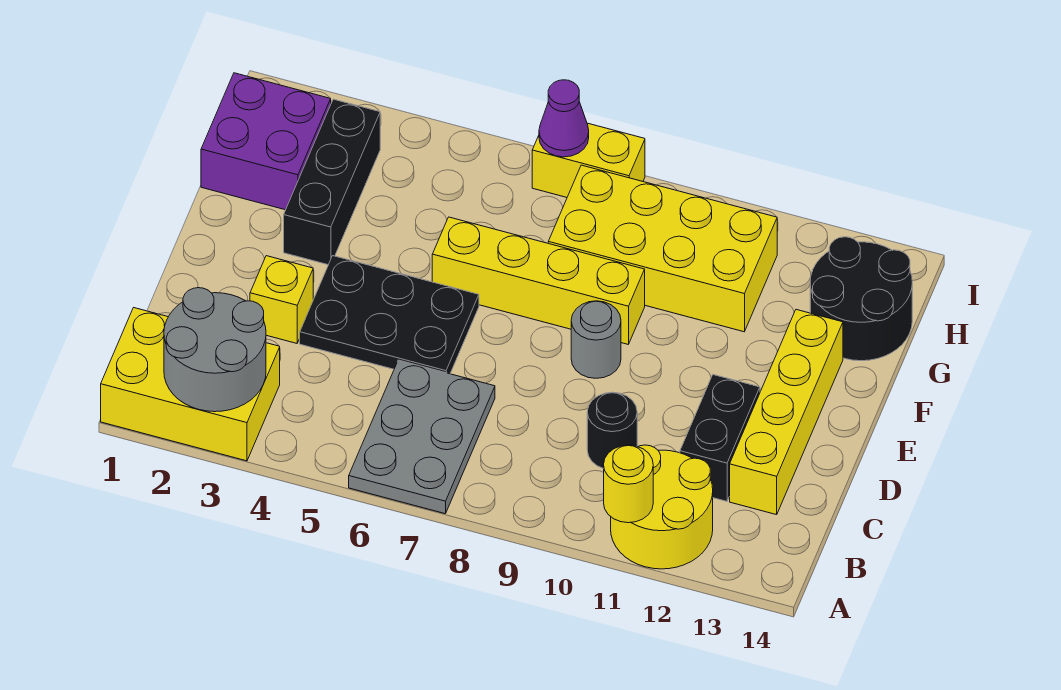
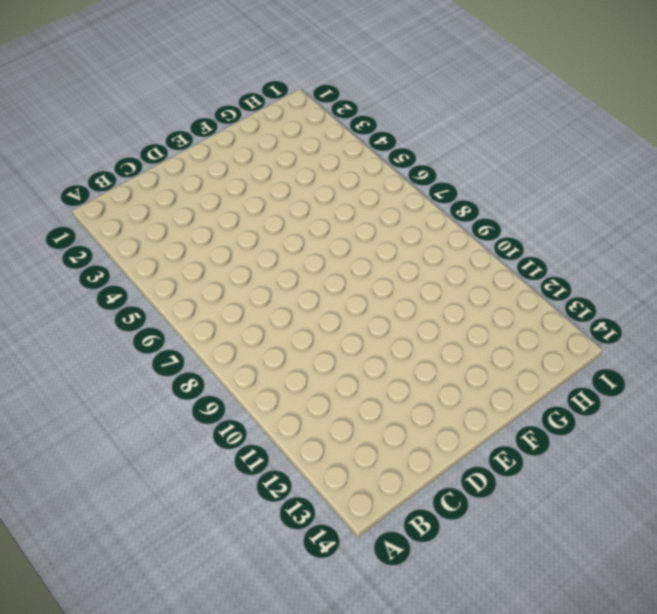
none -> yellow brick A1:B3 level 1
none -> grey plate A6:C7 level 1
none -> yellow round brick A11:B12 level 1

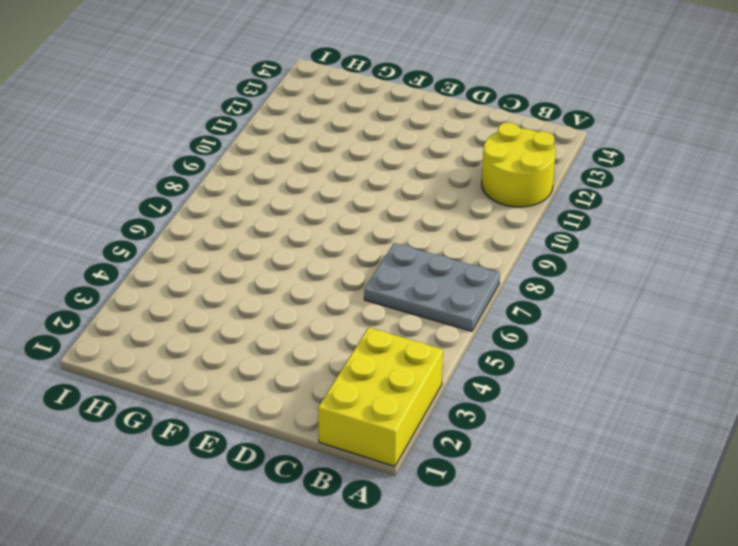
none -> black round brick C10 level 1
none -> black brick C12:D12 level 1
none -> yellow brick C13:F13 level 1

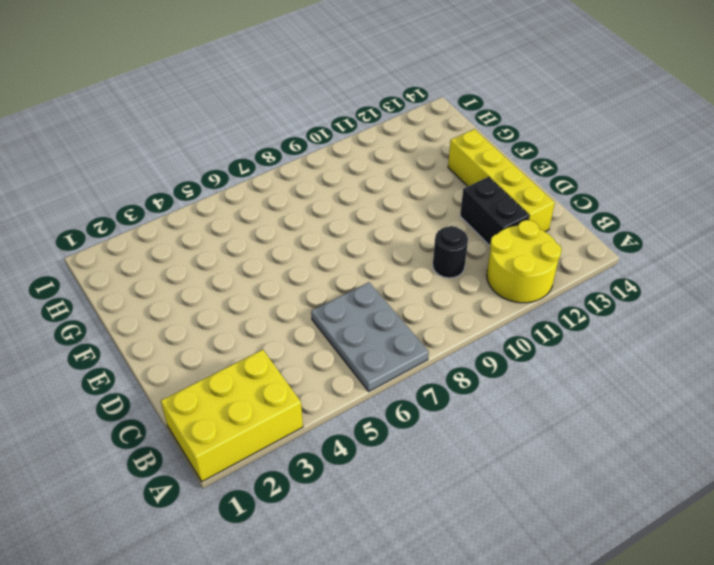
none -> yellow brick D3 level 1
none -> black plate D4:E6 level 1
none -> grey round brick E9 level 1

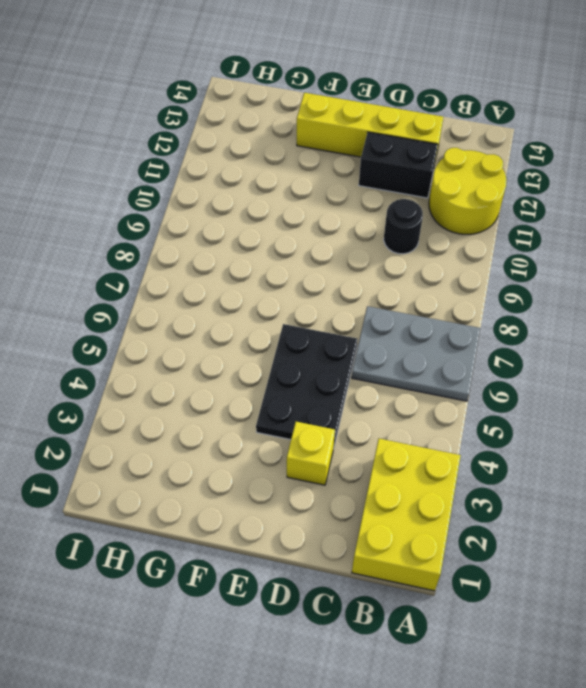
none -> grey round brick E9 level 1
none -> black brick F3:H3 level 1
none -> yellow brick F6:F9 level 1

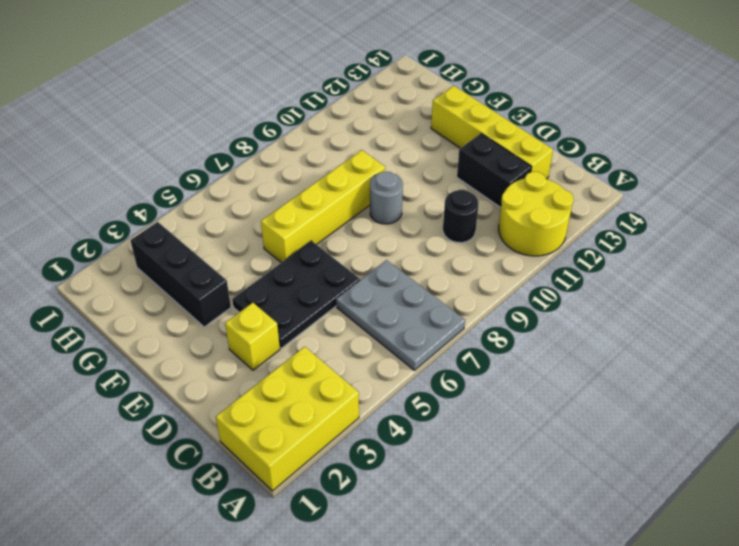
none -> purple brick G1:H2 level 1
none -> yellow brick G8:H11 level 1
none -> black round brick G13:H14 level 1

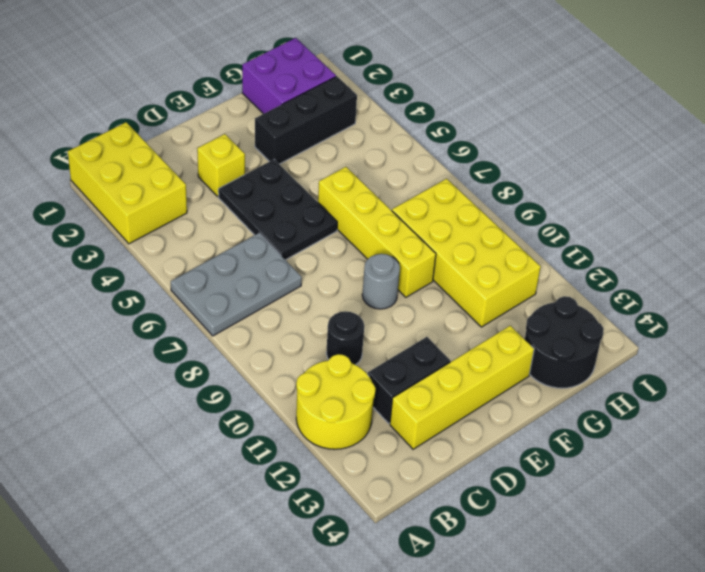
none -> yellow brick I7:I8 level 1
none -> grey round brick A2:B3 level 2
none -> yellow round brick A11 level 2

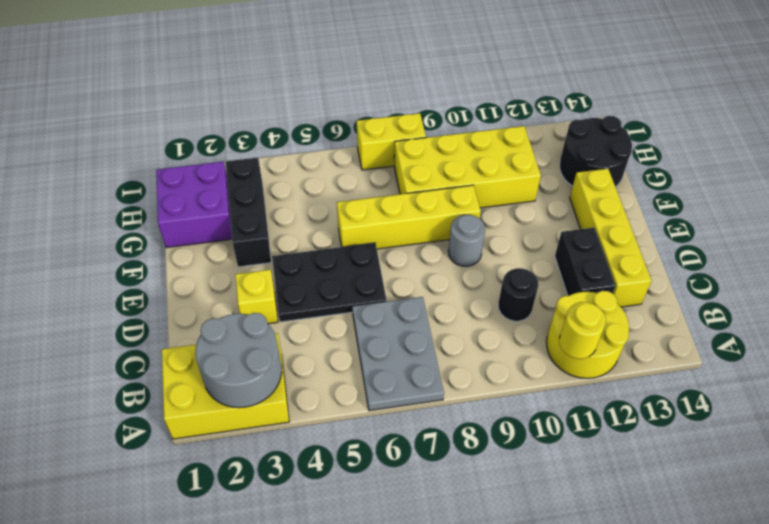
none -> purple cone I7 level 2

